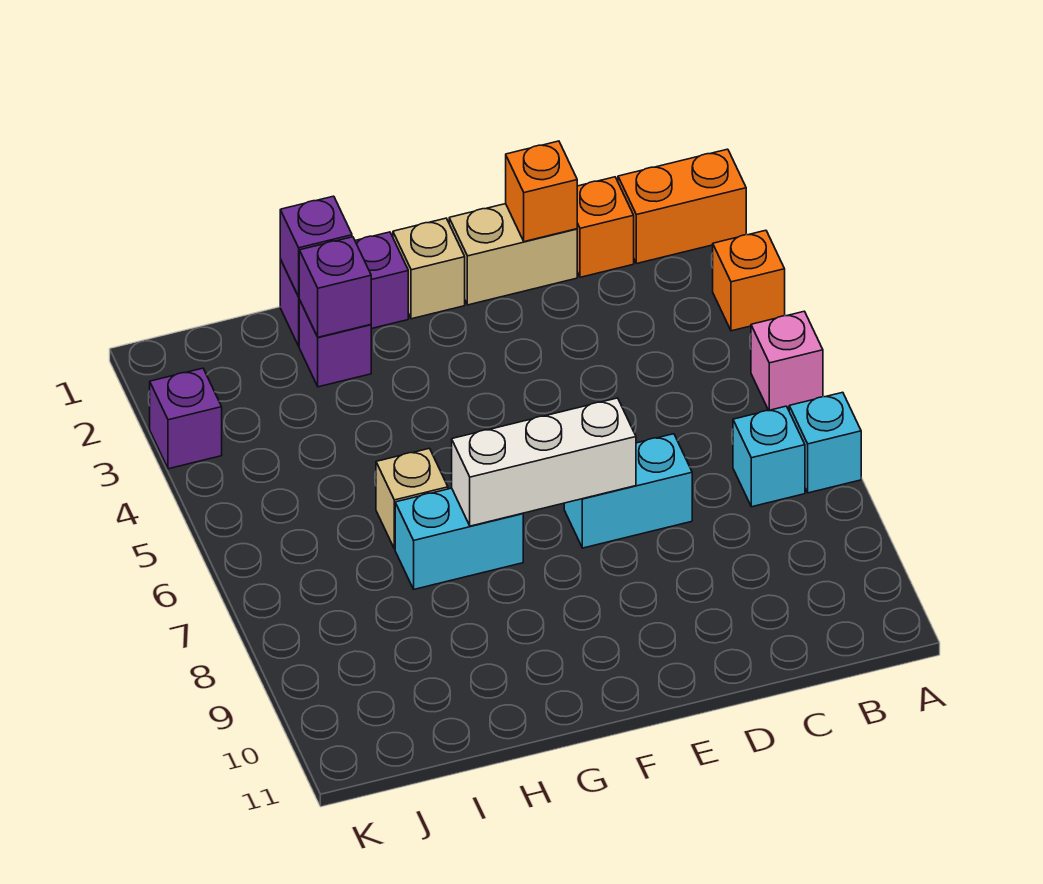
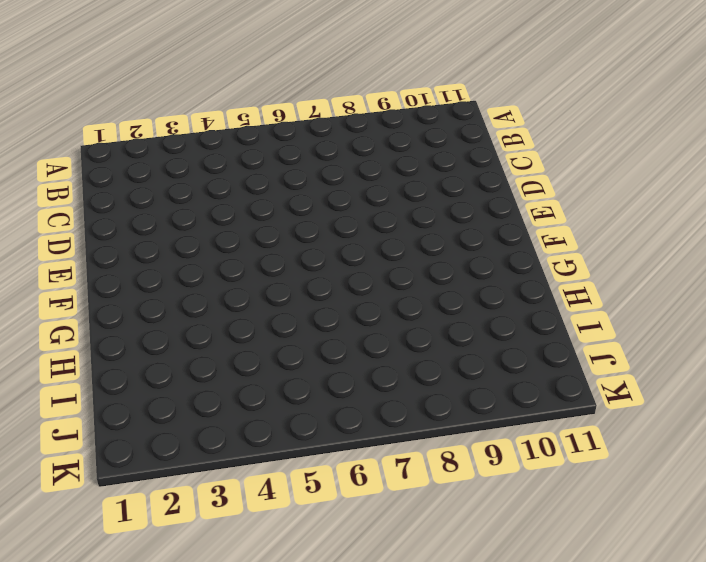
none -> orange brick A1:B1 level 1
none -> orange brick A3 level 1
none -> pink brick A5 level 1

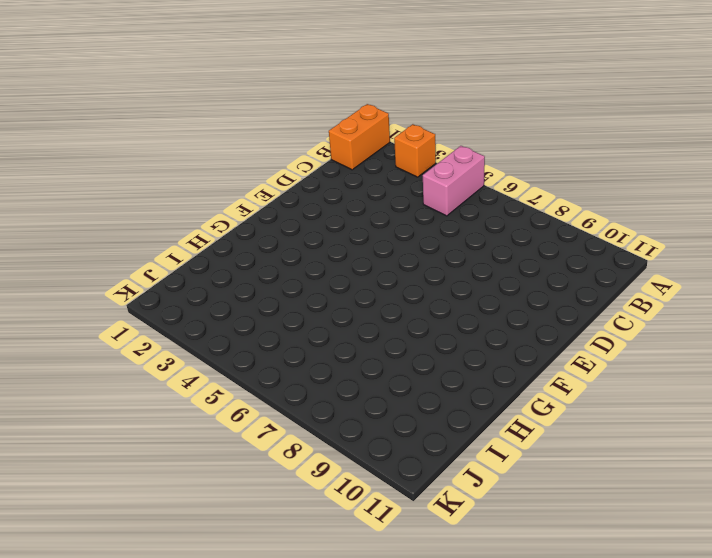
pink brick A5:B5 level 1 -> pink brick A5 level 1
none -> cyan brick A7 level 1
none -> cyan brick B7 level 1
none -> orange brick C1 level 1

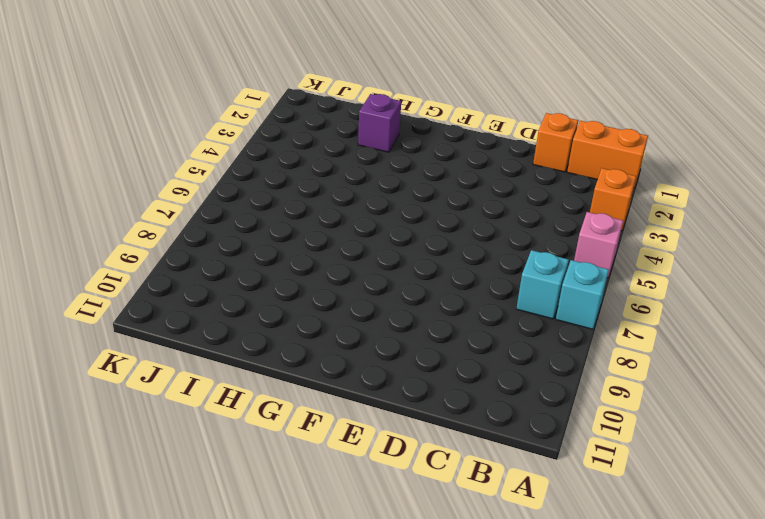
none -> tan brick D1:E1 level 1
none -> cyan brick D7:E7 level 1
none -> tan brick F1 level 1

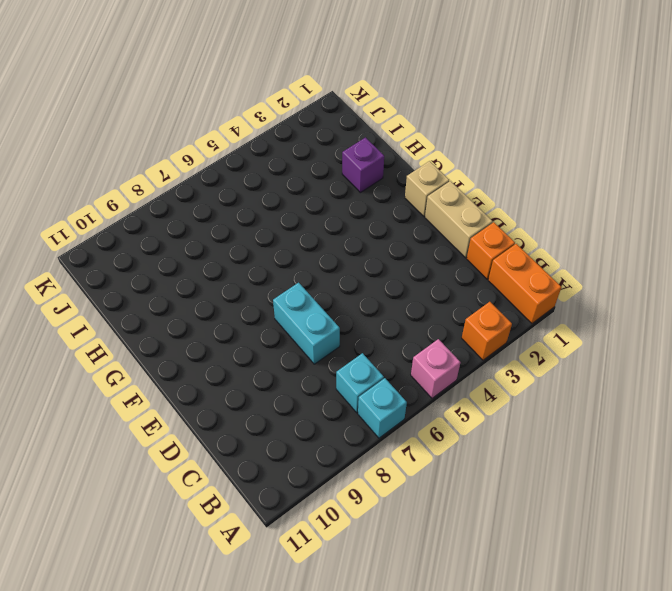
none -> purple brick G1:H1 level 1
none -> cyan brick G7:H7 level 1
none -> tan brick H6 level 1

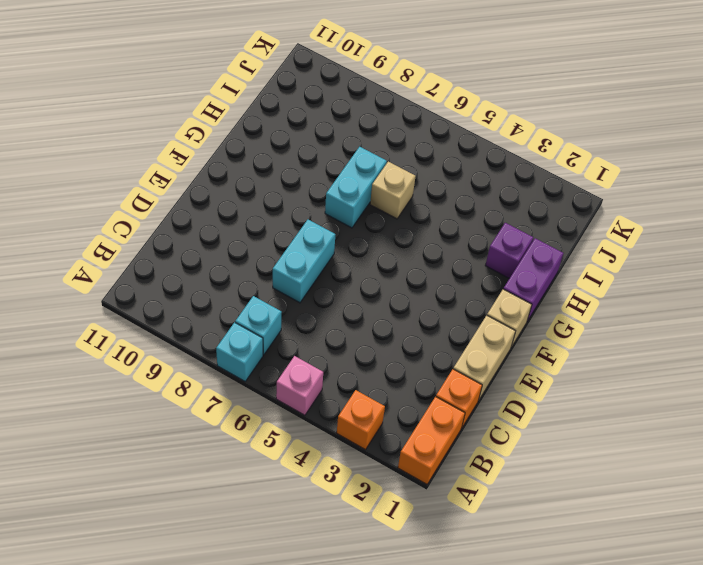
none -> purple brick K3 level 1
none -> orange brick D1 level 2
none -> white brick E7:G7 level 2

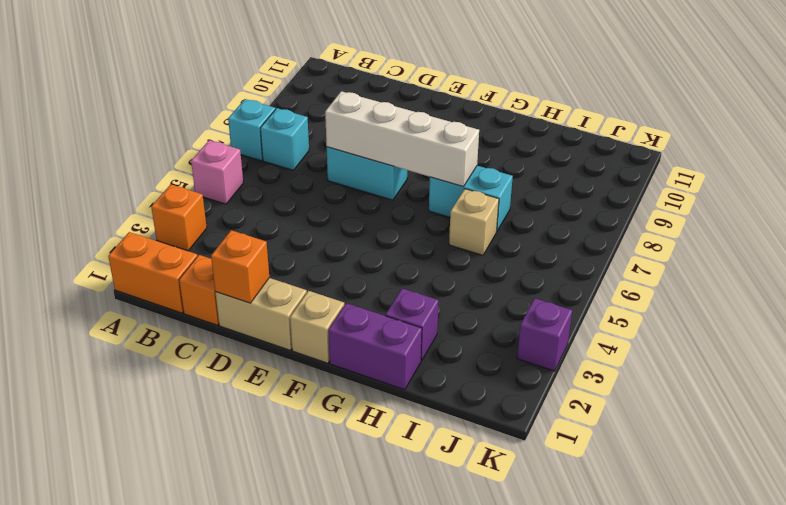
white brick D7:G7 level 2 -> white brick E7:G7 level 2
none -> purple brick H1 level 2
none -> purple brick H2 level 2

